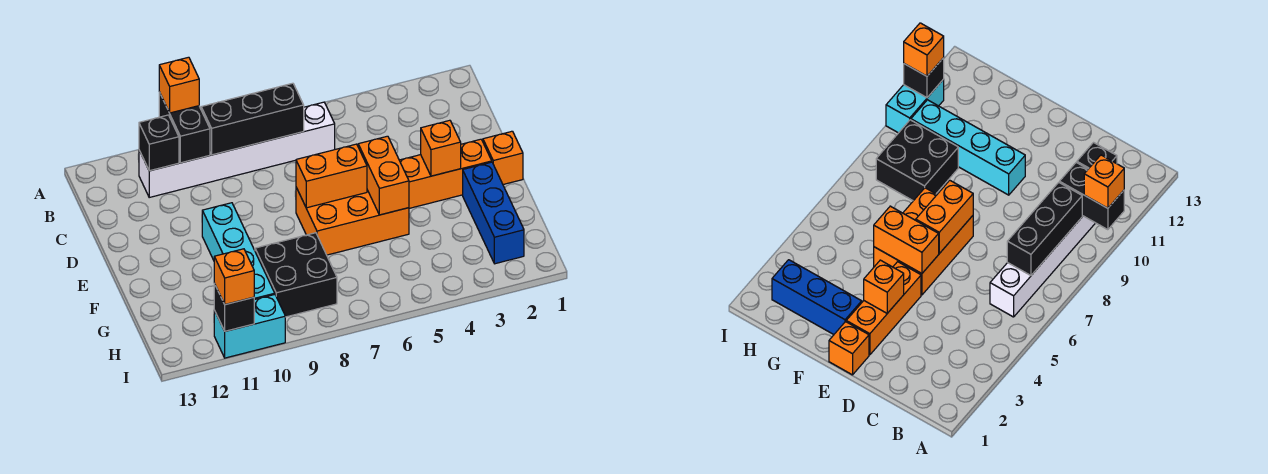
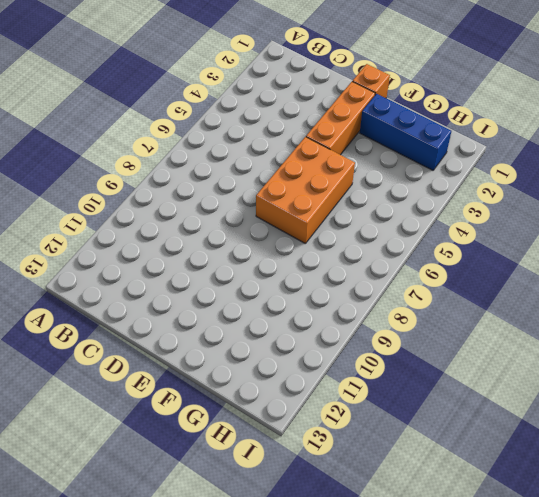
none -> white brick B6:B11 level 1
none -> cyan brick E10:H10 level 1
none -> black brick G8:H9 level 1

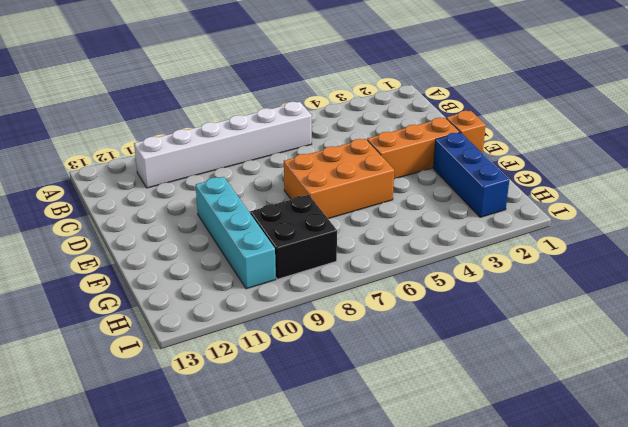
none -> cyan brick I10:I11 level 1
none -> black brick A10:B10 level 2
none -> black brick B7:B9 level 2

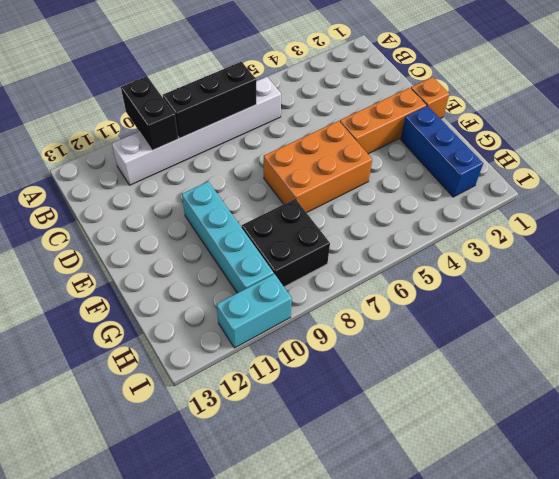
none -> black brick B11 level 2
none -> orange brick E3 level 2
none -> orange brick E5:F5 level 2

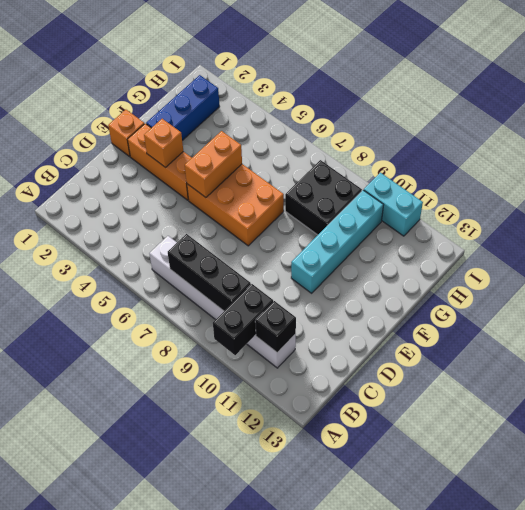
none -> orange brick E6:E7 level 2
none -> black brick I11 level 2
none -> orange brick A10 level 3

